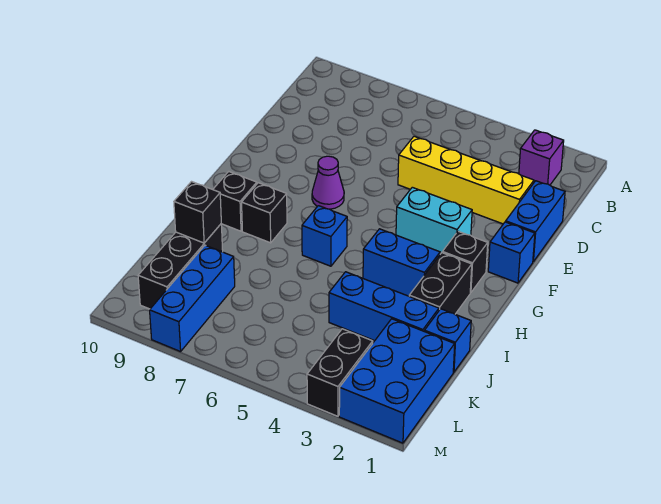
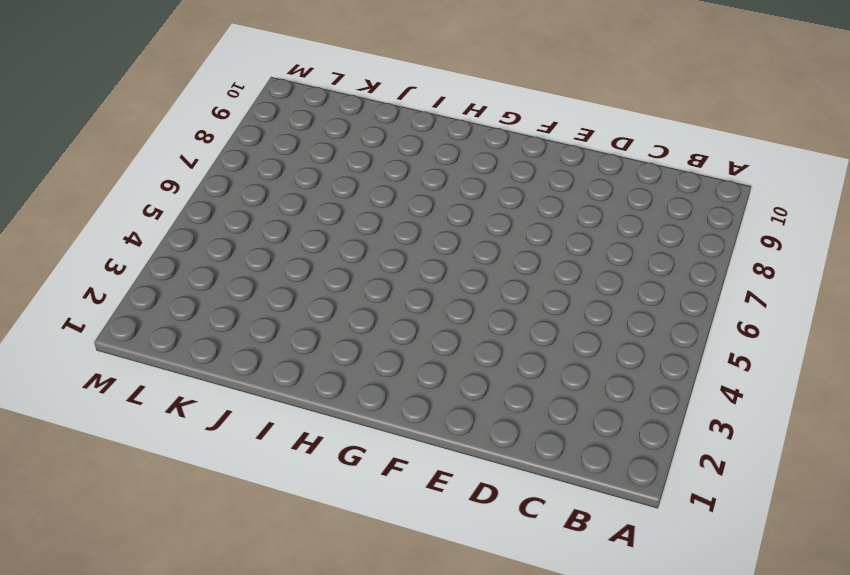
none -> purple brick B2 level 1
none -> blue brick D1:E1 level 1
none -> yellow brick D2:D5 level 1

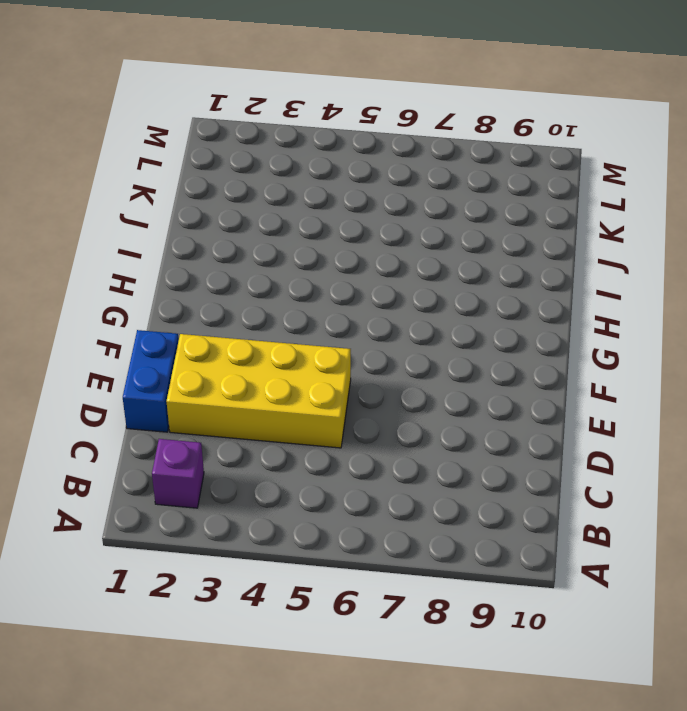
yellow brick D2:E5 level 1 -> yellow brick D2:D5 level 1
none -> blue brick F1 level 1
none -> cyan brick F3:F4 level 1
none -> purple cone F7 level 1

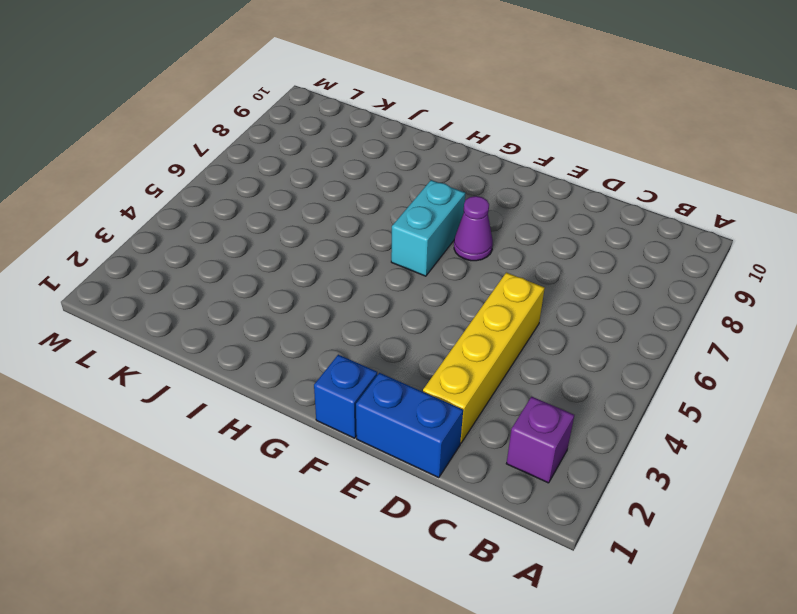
cyan brick G6:G7 level 1 -> cyan brick F3:F4 level 1
none -> black brick G2 level 1
none -> black brick H2:I2 level 1
none -> blue brick H3:H4 level 1

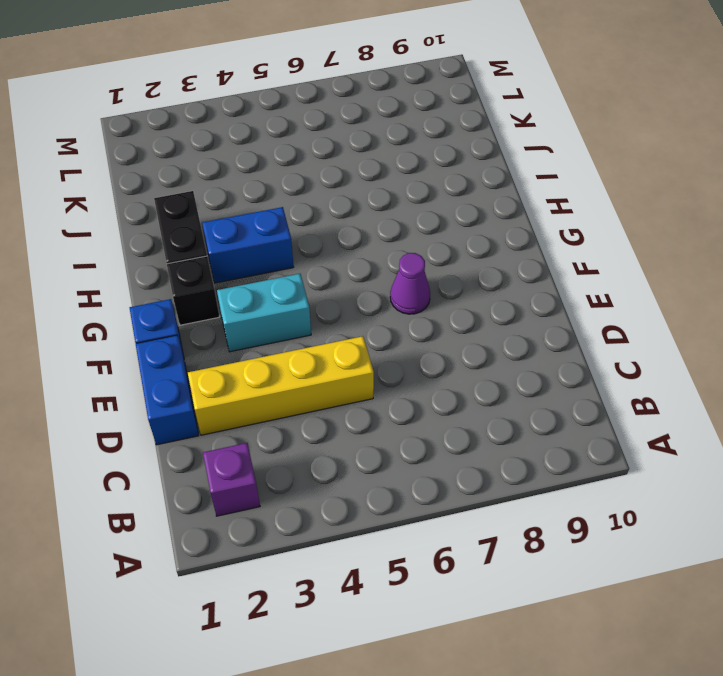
none -> blue brick H6 level 1
none -> black brick H8 level 1
none -> black brick H9 level 1

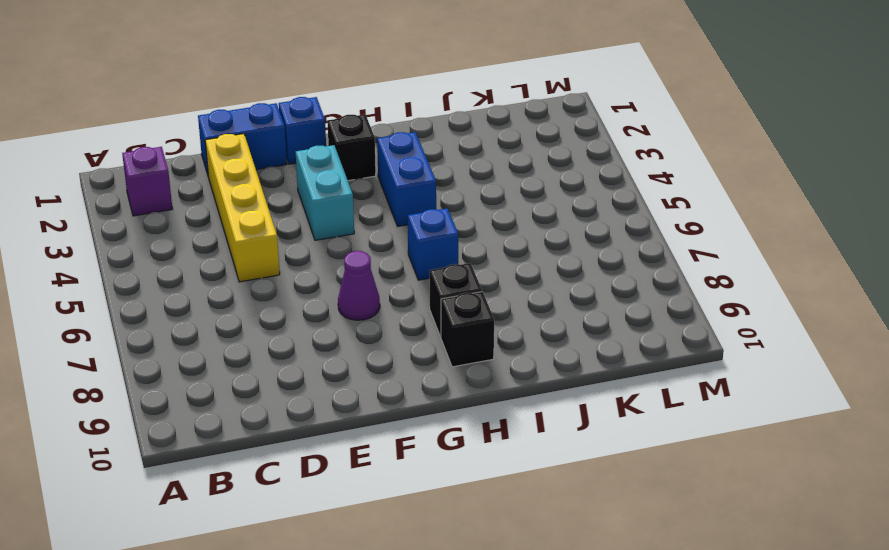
none -> black brick H2:I2 level 1
none -> blue brick J1 level 1
none -> blue brick J2:J4 level 1

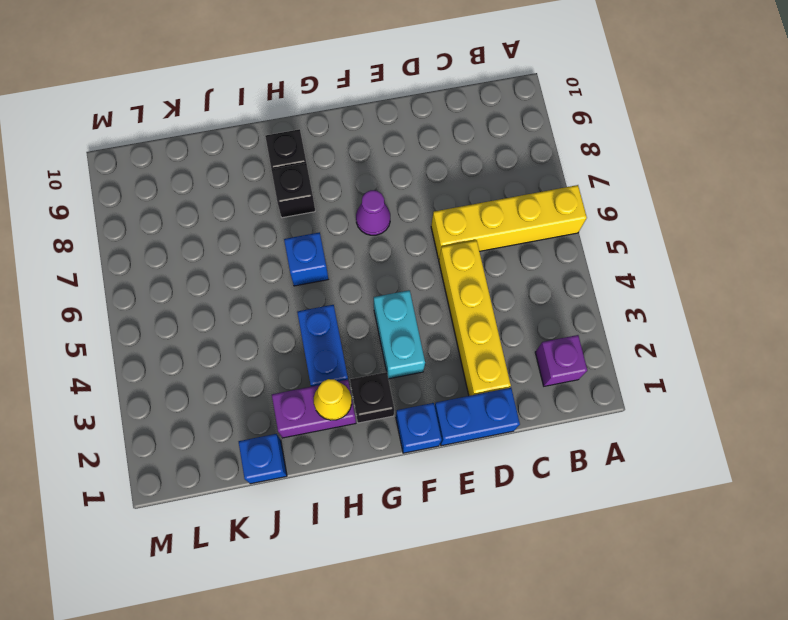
yellow brick A6:D6 level 1 -> none
purple brick H2:I2 level 1 -> black brick H2:I2 level 1
yellow cone H2 level 2 -> none
none -> blue brick J2:J4 level 1
none -> black brick J9:L9 level 1
none -> blue brick K1:M2 level 1

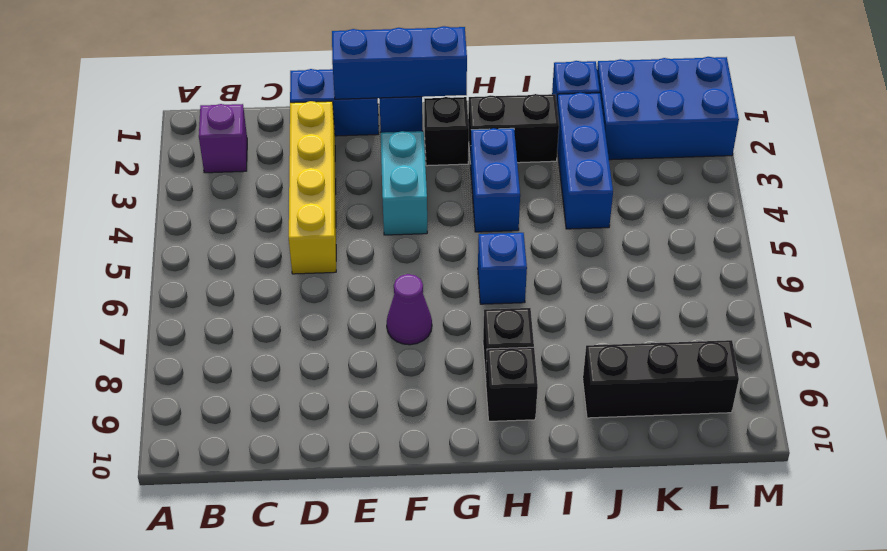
blue brick E1:G1 level 2 -> blue brick K8:M8 level 1
none -> black brick L3:M3 level 1
none -> black brick J9 level 2

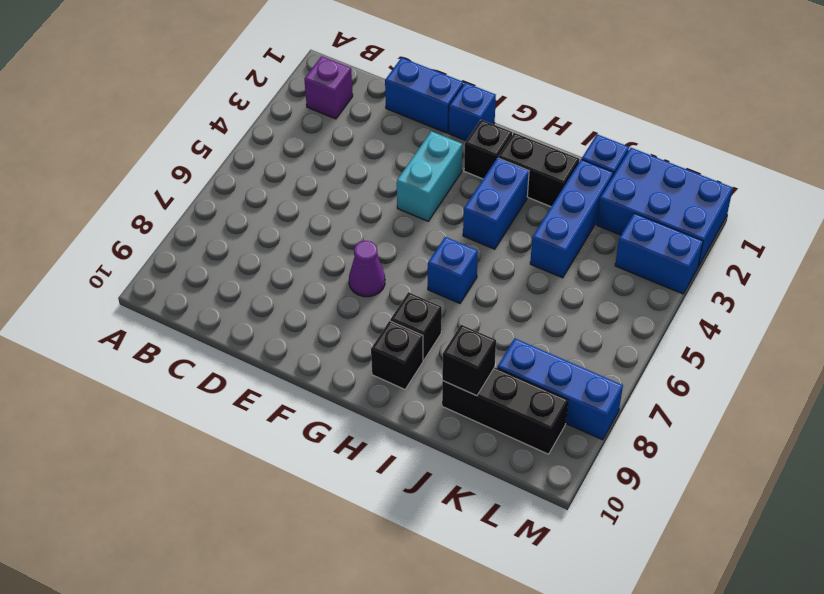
blue brick L3:M3 level 1 -> black brick L3:M3 level 1
none -> yellow brick D2:D5 level 1

